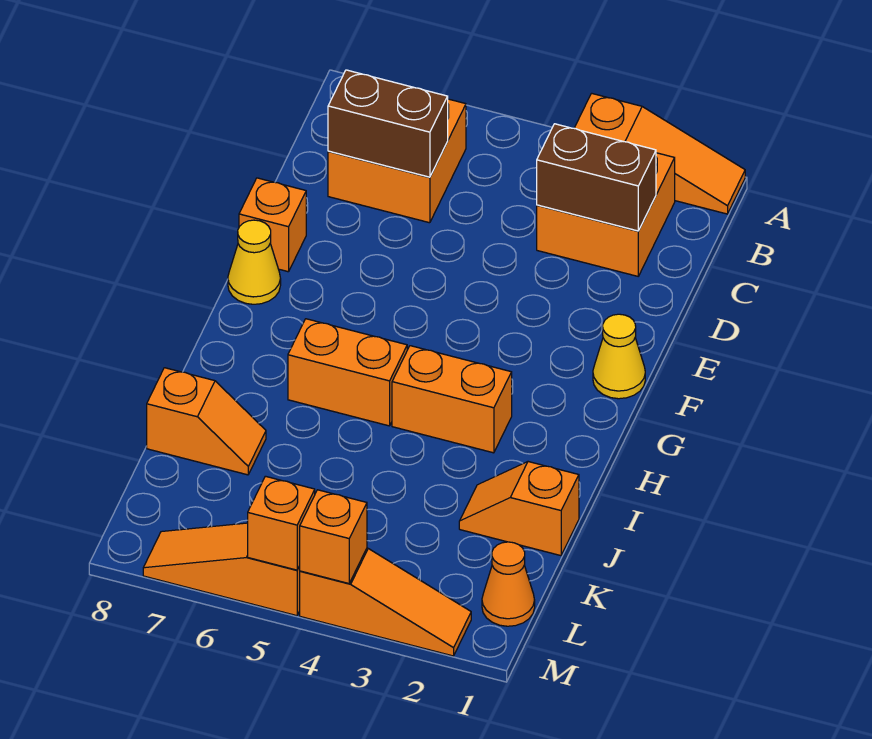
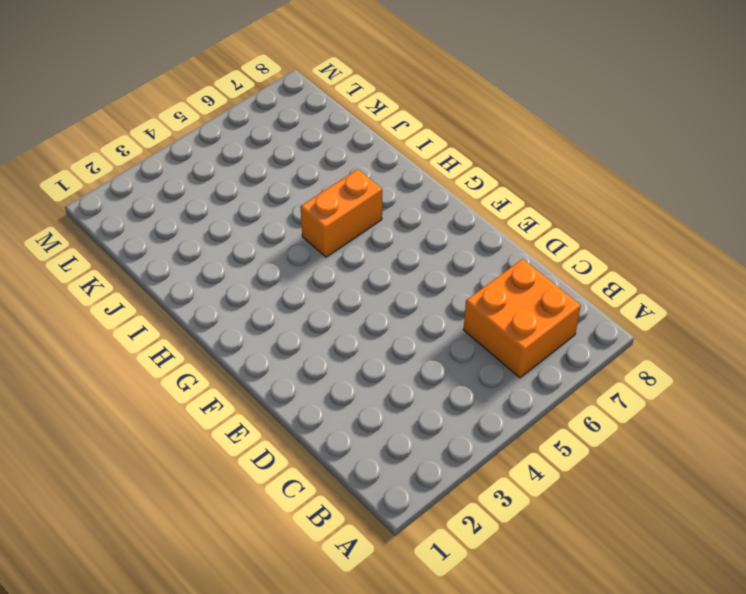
none -> orange slope A1:A3 level 1 top 3
none -> orange brick B2:C3 level 1
none -> orange brick E8 level 1

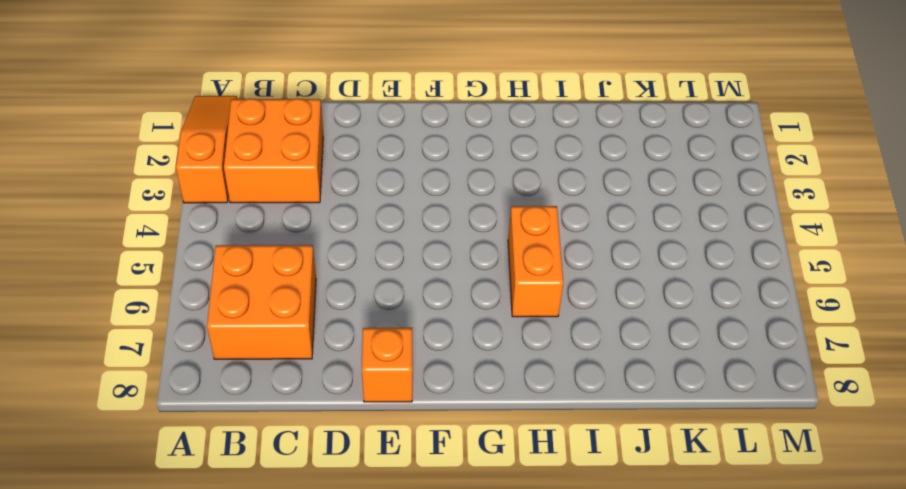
none -> yellow cone F1 level 1
none -> yellow cone F8 level 1
none -> orange brick H3:H4 level 1

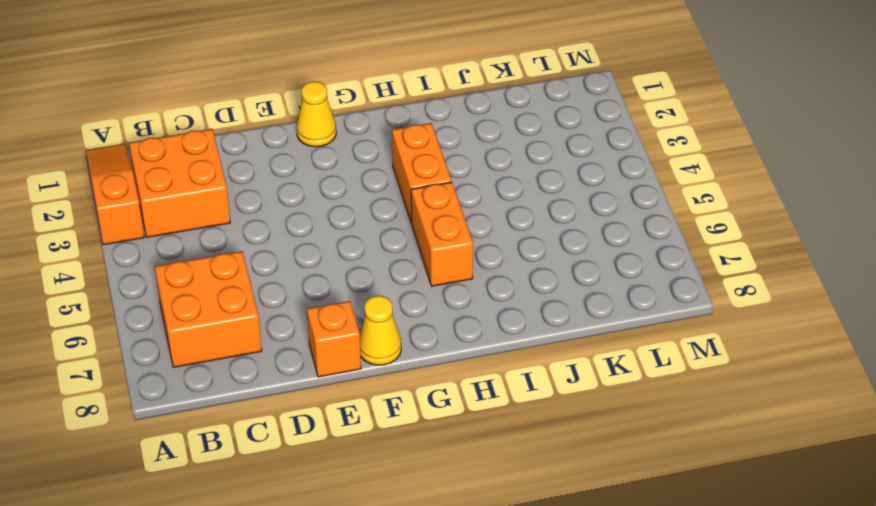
none -> orange slope J1:J2 level 1 top 1
none -> orange slope J7:J8 level 1 top 8
none -> orange cone L1 level 1

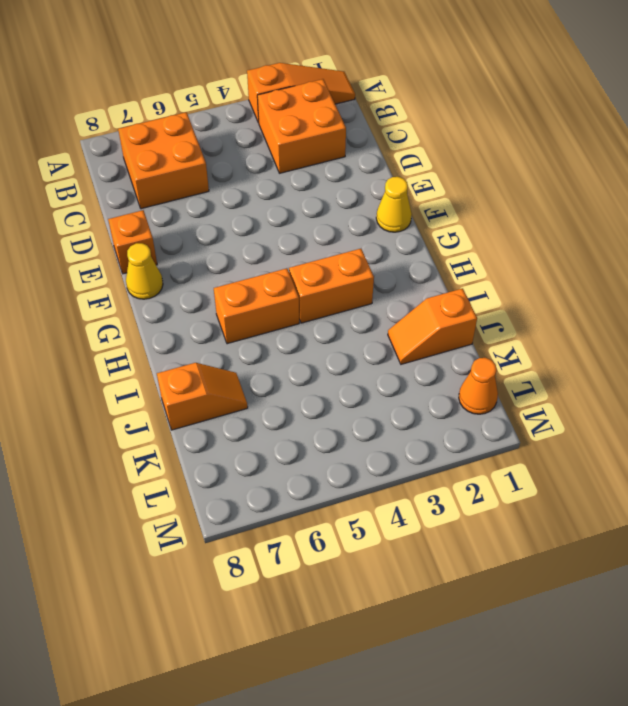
none -> orange slope M2:M4 level 1 top 4
none -> orange slope M5:M7 level 1 top 5
none -> brown brick C2:C3 level 2

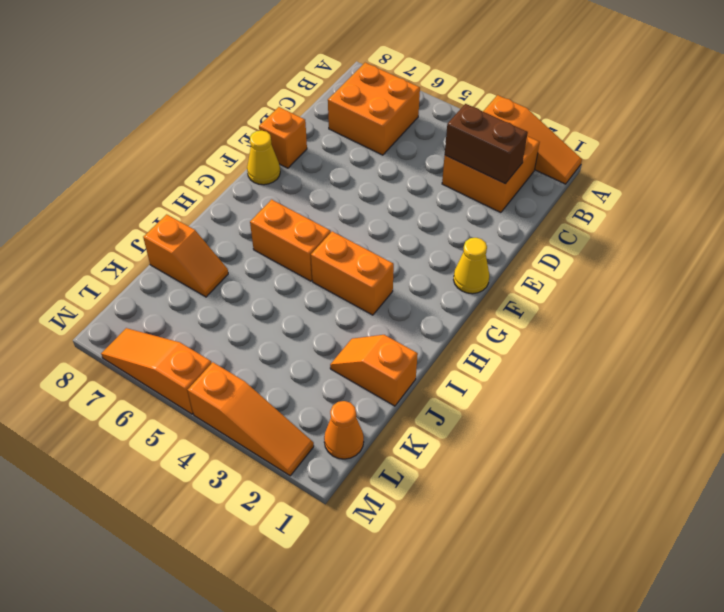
none -> brown brick C6:C7 level 2
none -> orange brick M4 level 2
none -> orange brick M5 level 2

